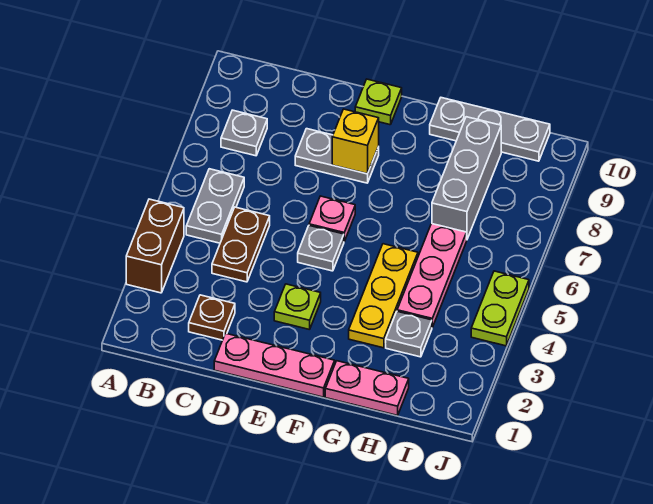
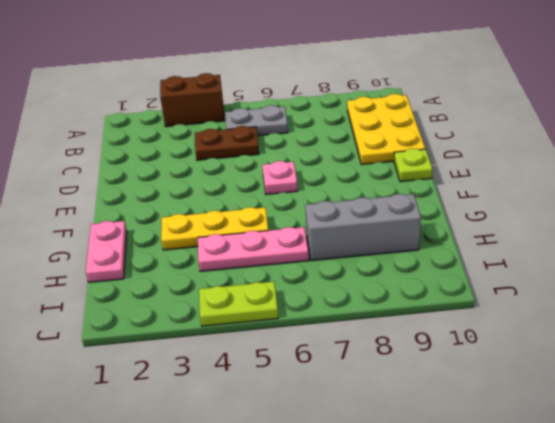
yellow plate B9:D10 level 1 -> none
none -> grey plate B8 level 1
none -> brown plate C2 level 1
none -> pink plate D1:F1 level 1

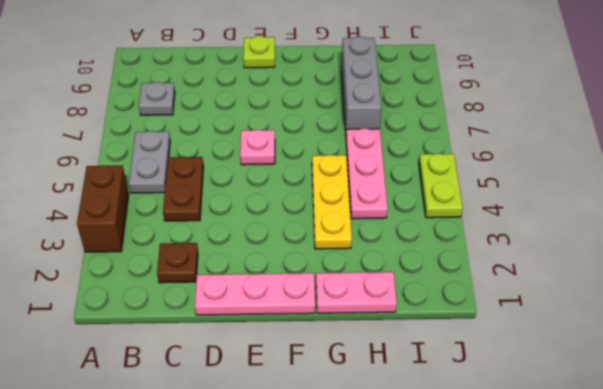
none -> grey plate D8:E8 level 1
none -> lime plate E3 level 1
none -> grey plate E5 level 1

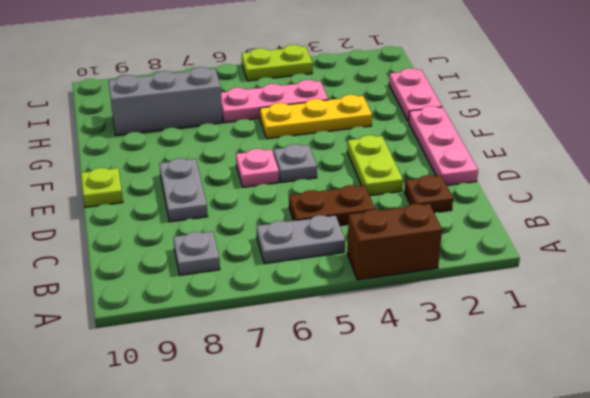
lime plate D3:E3 level 1 -> lime plate E3 level 1
none -> grey plate G10:I10 level 1
none -> grey plate H3 level 1
none -> yellow brick E8 level 2

